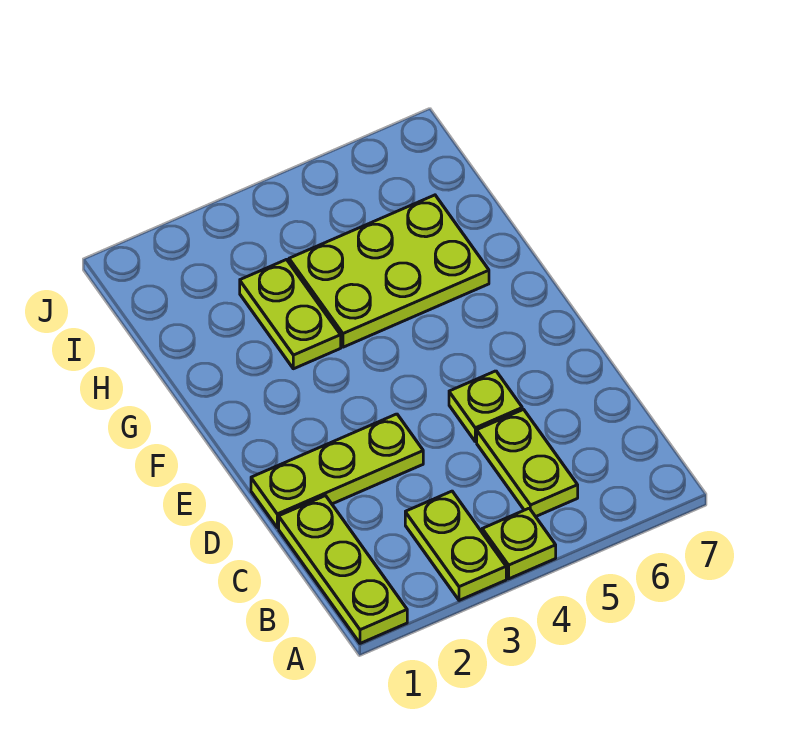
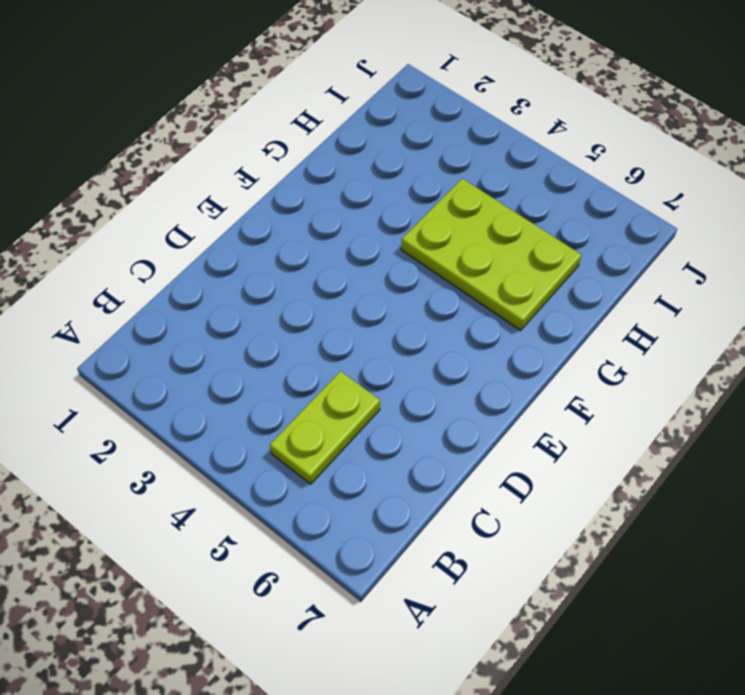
none -> lime plate A1:C1 level 1
none -> lime plate A3:B3 level 1

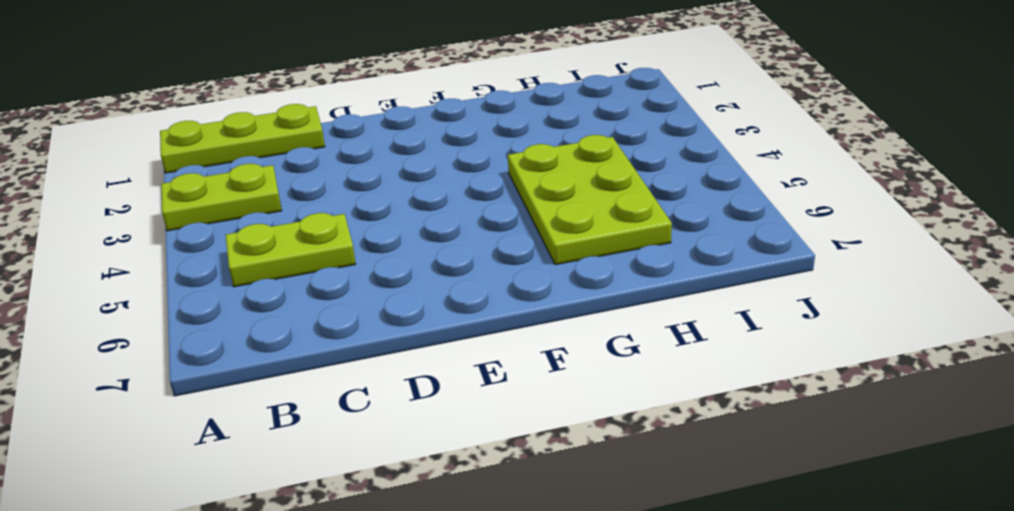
none -> lime plate A4 level 1
none -> lime plate D1:D3 level 1

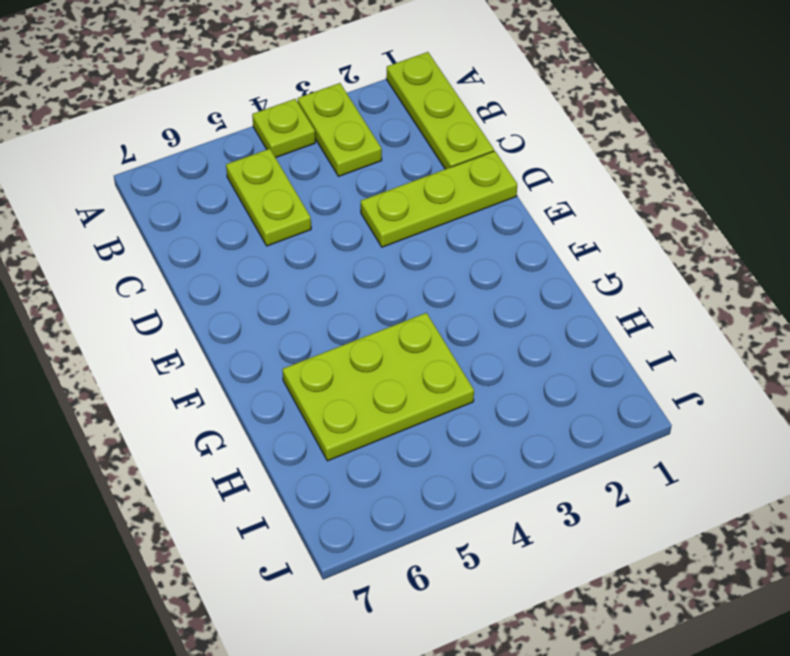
none -> lime plate D5 level 1
none -> lime plate G3:H3 level 1

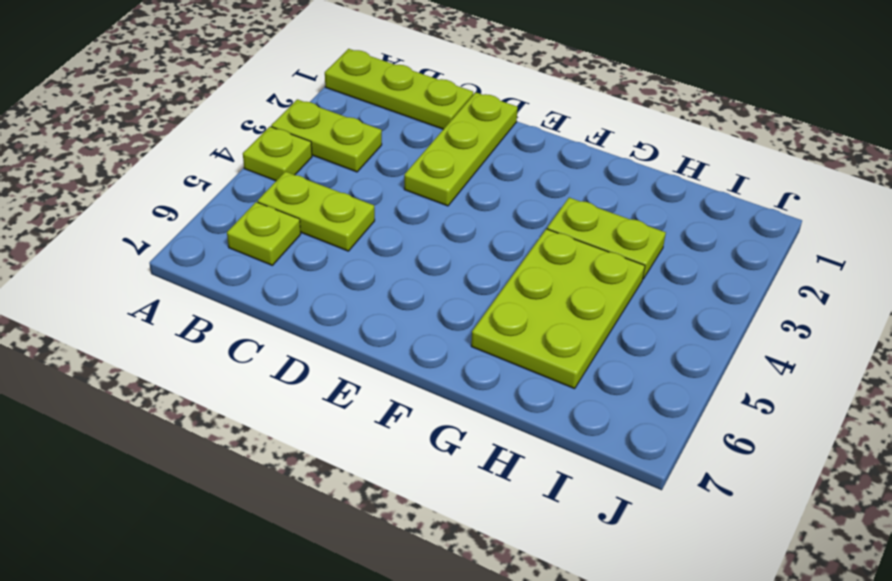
lime plate B6 level 1 -> lime plate D5 level 1

